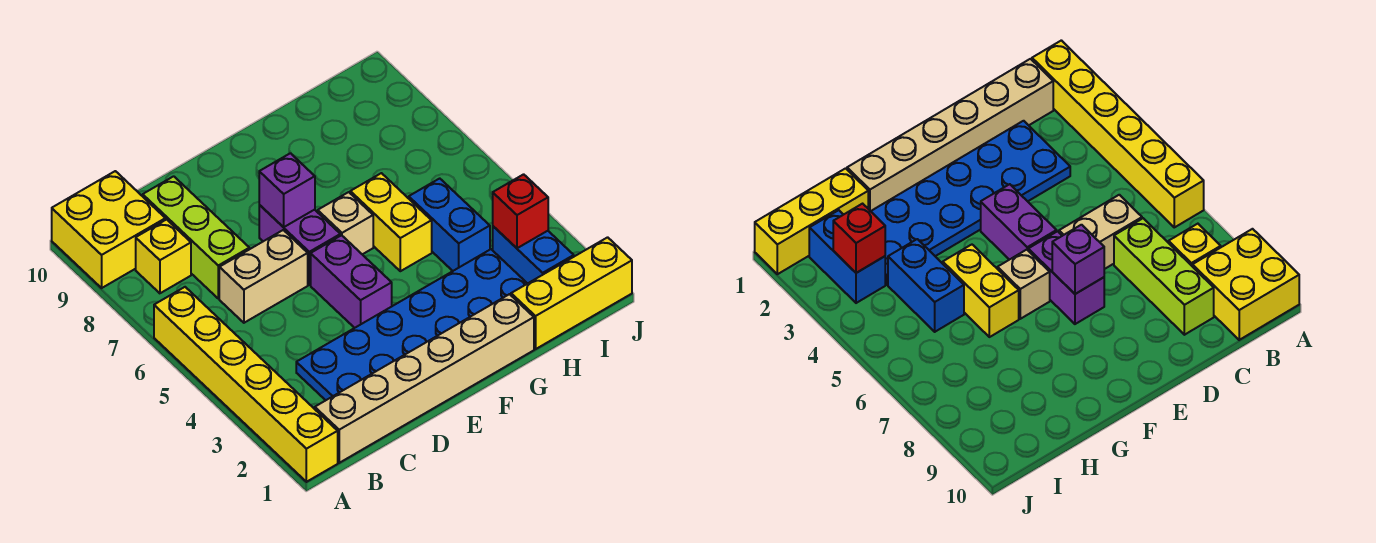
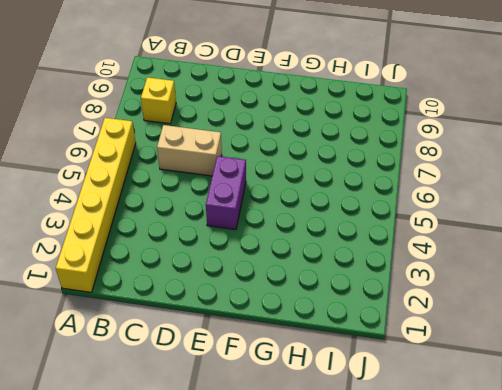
none -> yellow brick A9:B10 level 1
none -> tan brick B1:G1 level 1
none -> blue plate C2:H3 level 1

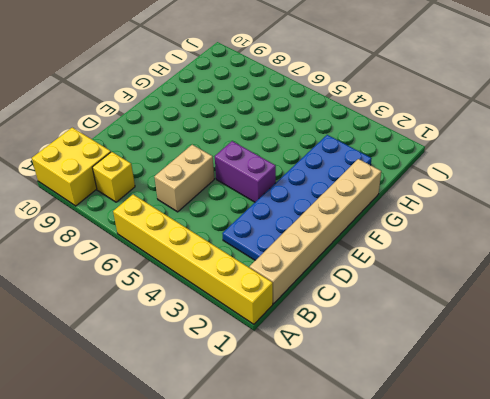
none -> lime brick C7:C9 level 1
none -> purple brick E6:E7 level 1
none -> tan brick F6 level 1

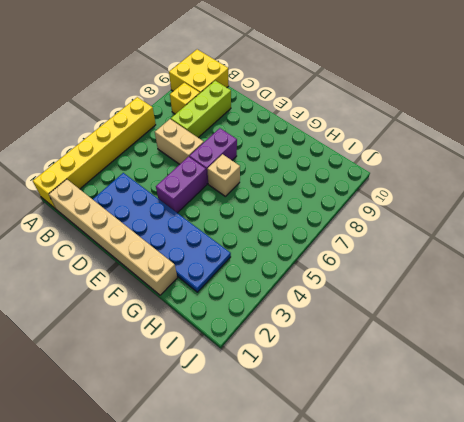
none -> yellow brick G5:G6 level 1
none -> yellow brick H1:J1 level 1
none -> blue brick H4:H5 level 1

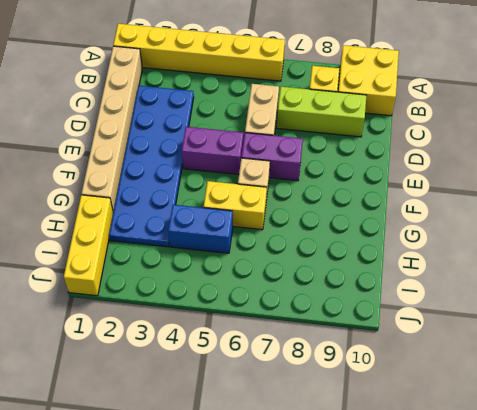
none -> blue brick I2:I3 level 1
none -> purple brick E7 level 2
none -> red brick I3 level 2

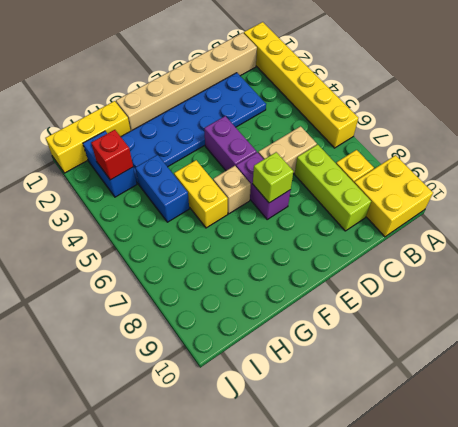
lime brick E7 level 2 -> purple brick E7 level 2

